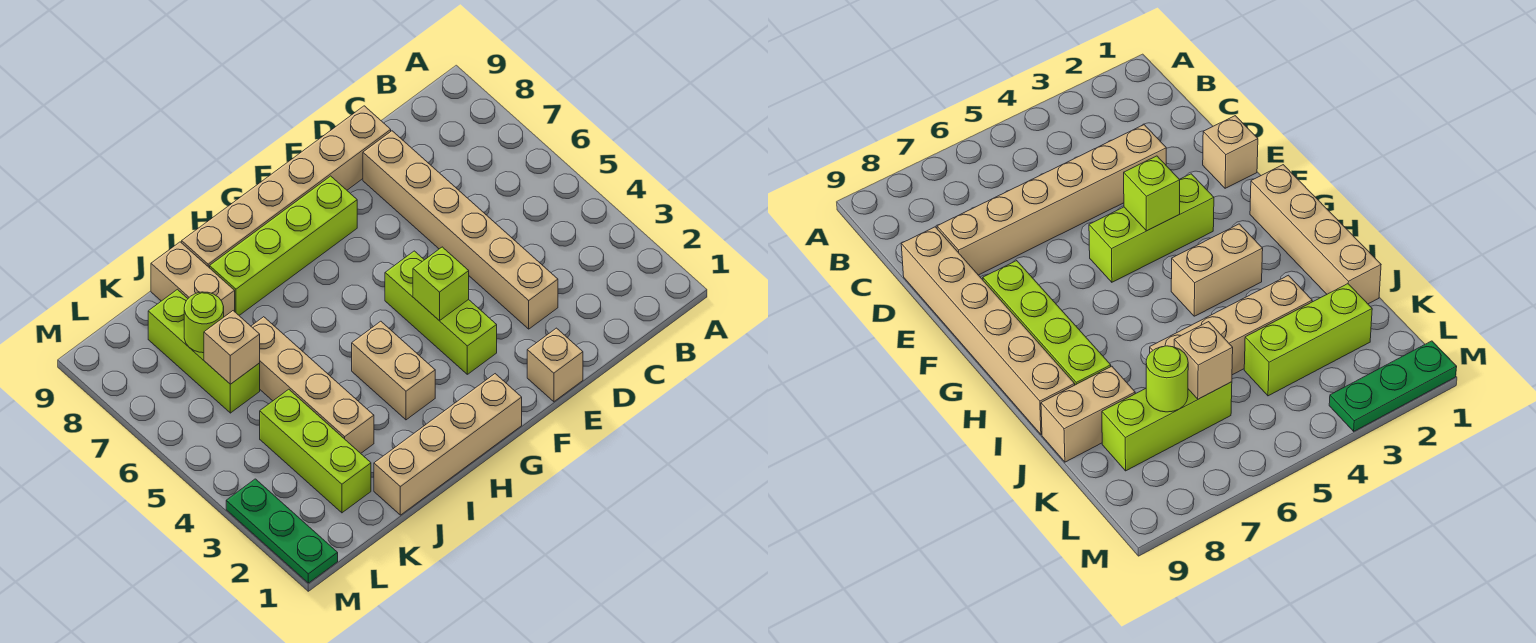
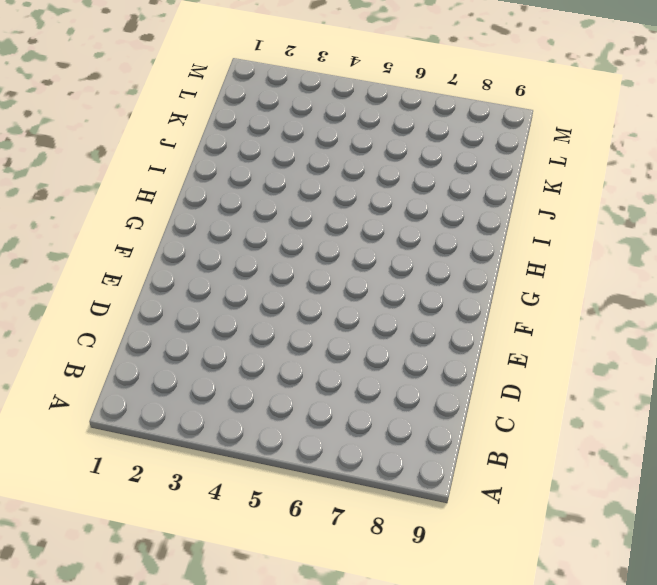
none -> tan brick D3:D8 level 1
none -> tan brick D9:I9 level 1
none -> tan brick E1 level 1

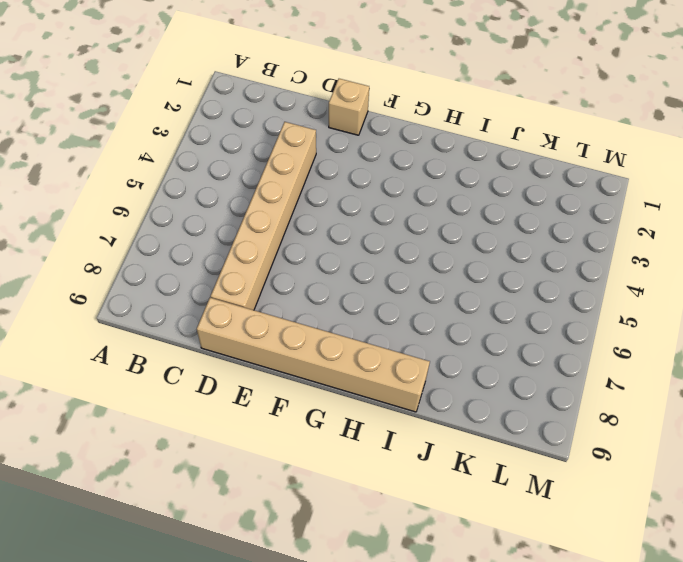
none -> lime brick F3:F5 level 1
none -> lime brick F8:I8 level 1
none -> tan brick G1:J1 level 1

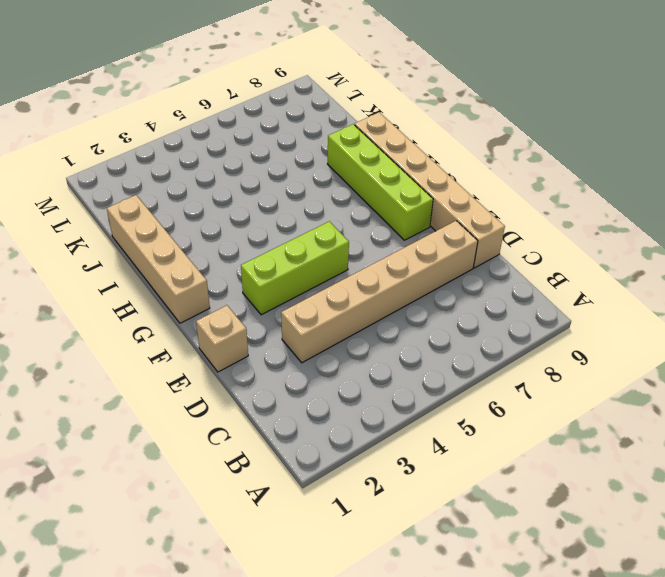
none -> tan brick H3:H4 level 1
none -> tan brick J3:J6 level 1
none -> tan brick J8:J9 level 1

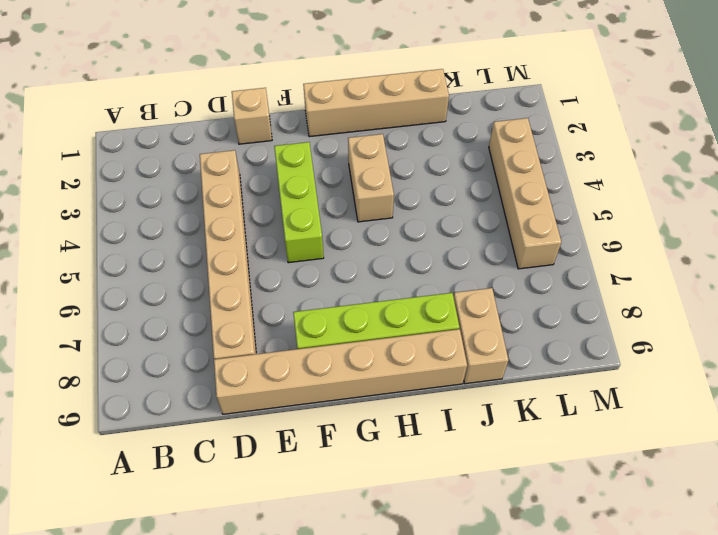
tan brick L3:L6 level 1 -> tan brick J3:J6 level 1
none -> lime brick K2:K4 level 1
none -> lime brick K6:K8 level 1
none -> green plate M1:M3 level 1

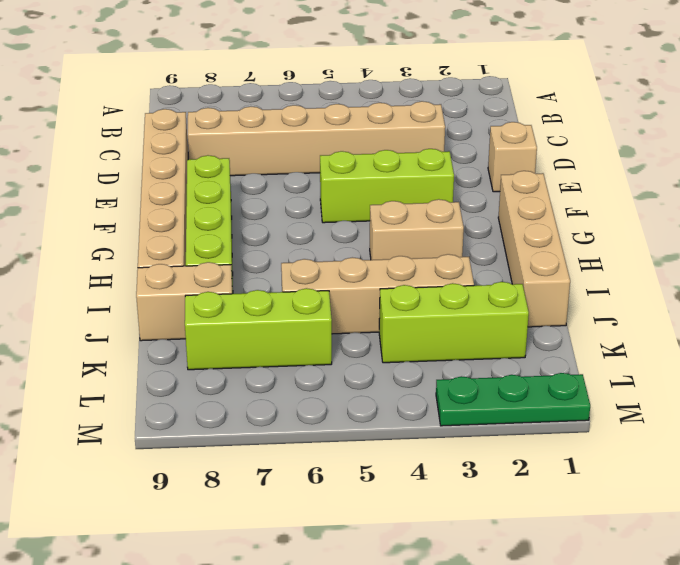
none -> lime brick F4 level 2
none -> tan brick K6 level 2
none -> lime round brick K7 level 2

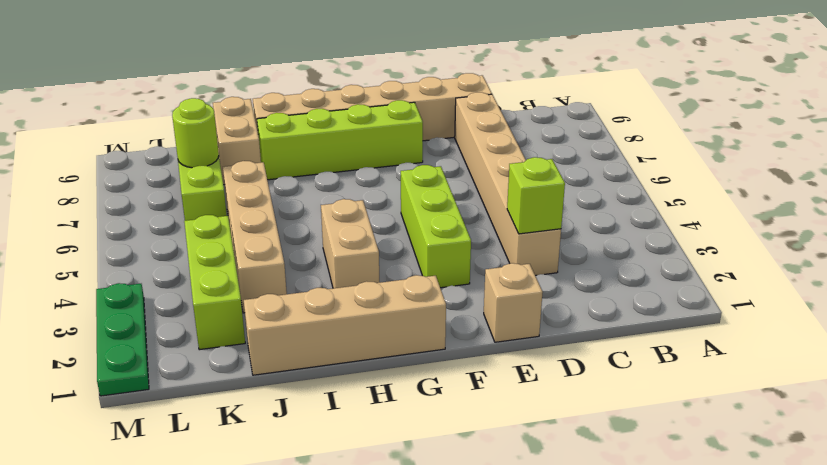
lime brick D3 level 2 -> lime brick F4 level 2
none -> tan brick K6 level 2

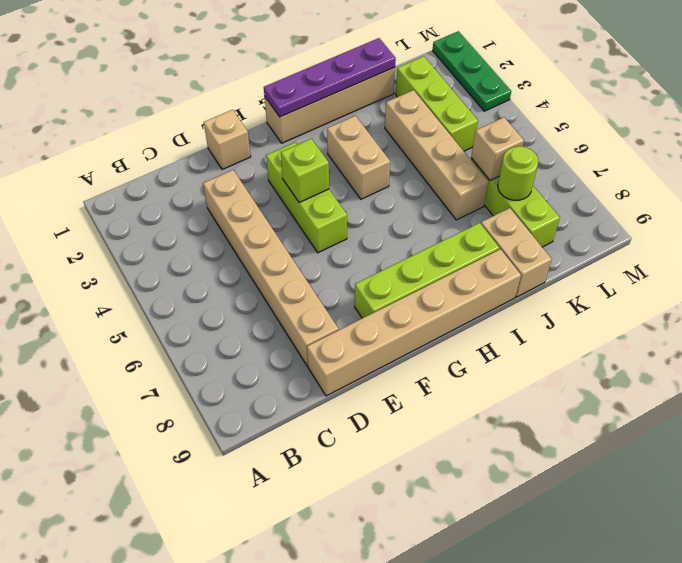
purple plate G1:J1 level 2 -> none

